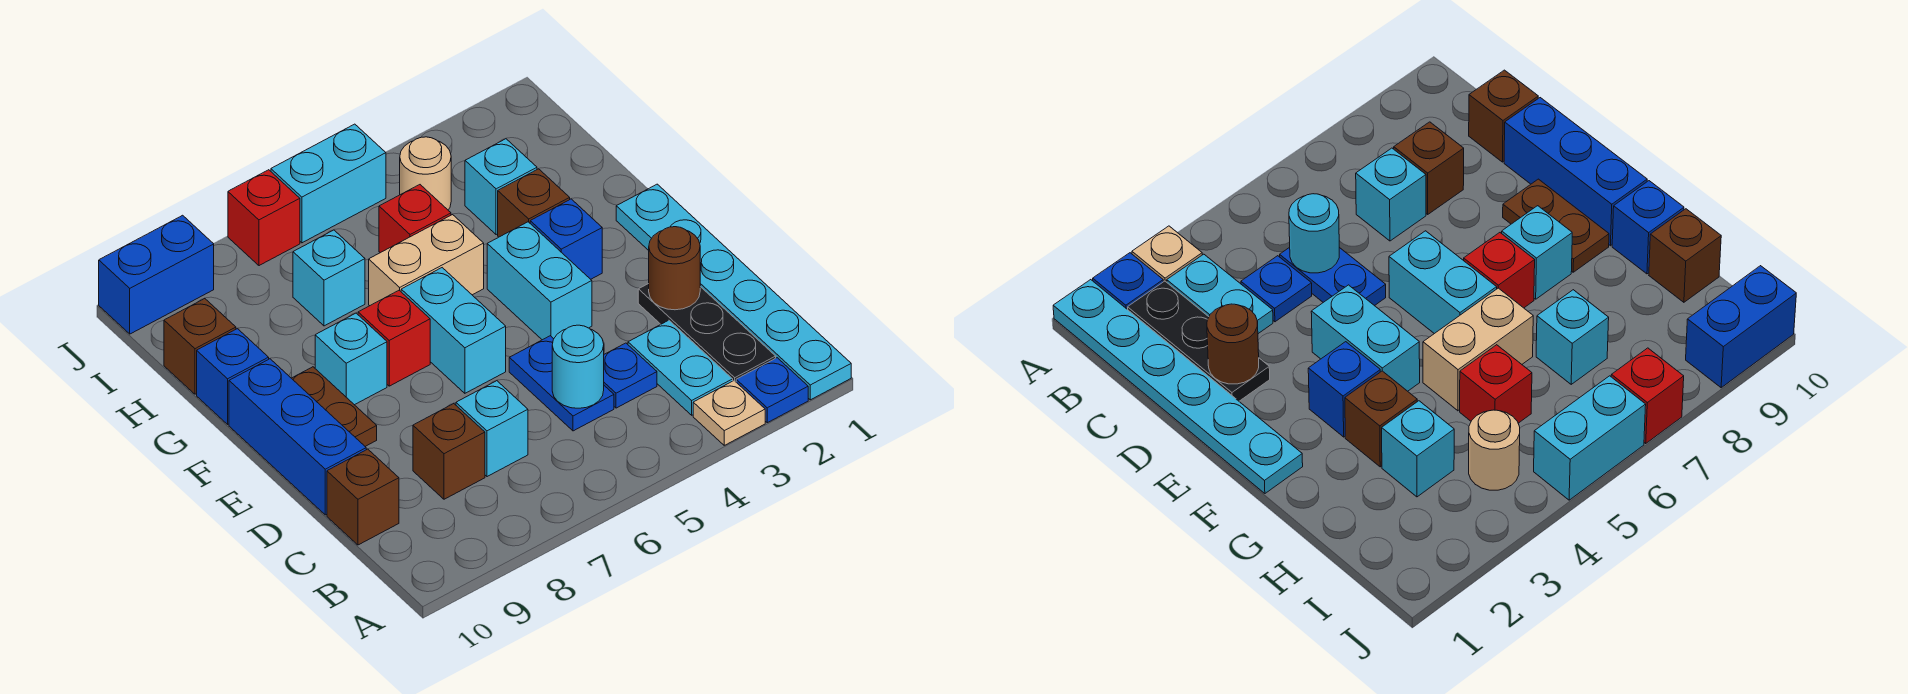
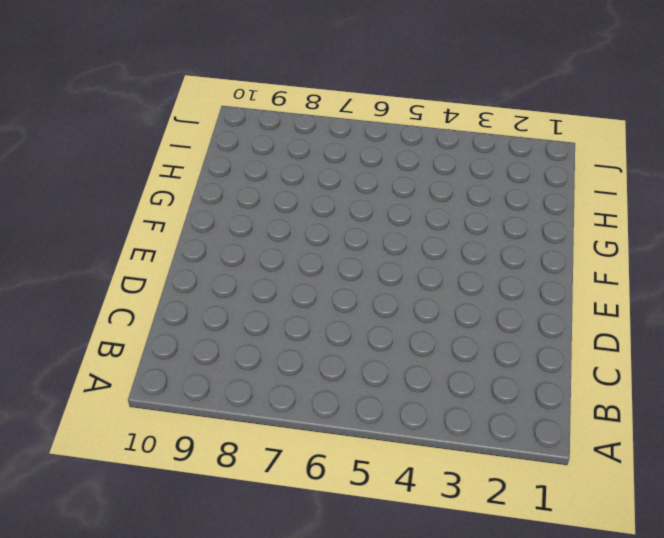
none -> cyan plate A1:F1 level 1
none -> blue plate A2 level 1
none -> tan plate A3 level 1
none -> black plate B2:D2 level 1

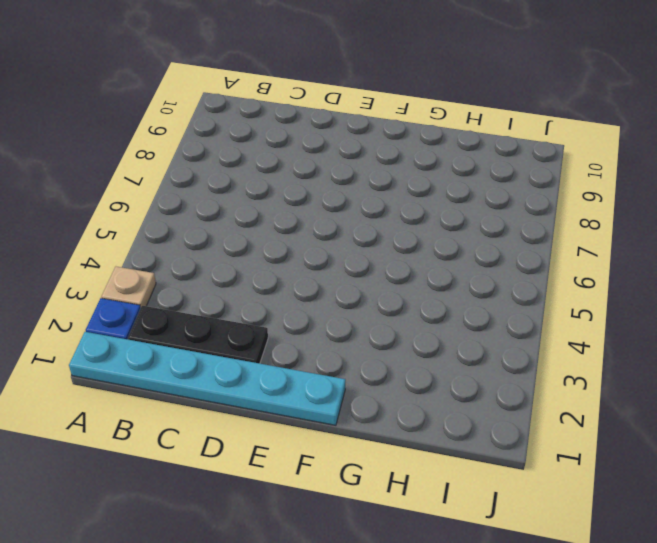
none -> cyan plate B3:C3 level 1
none -> blue plate C4 level 1
none -> blue plate C5:D5 level 1
none -> cyan brick C7 level 1

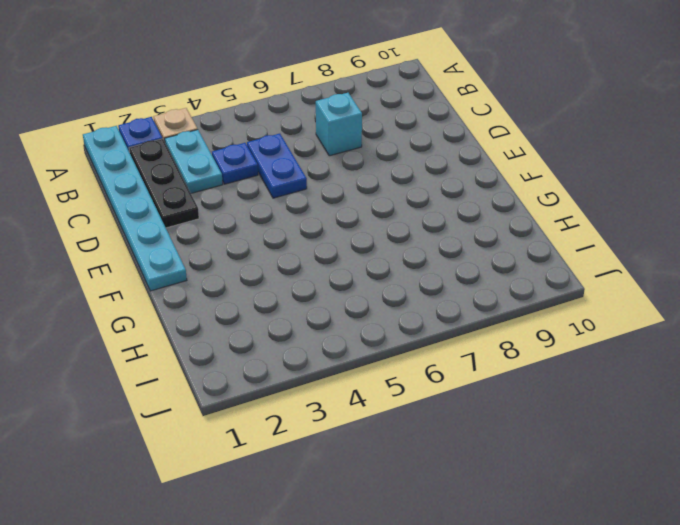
none -> brown brick C8 level 1
none -> brown brick C10 level 1
none -> blue brick D10:F10 level 1
none -> cyan brick E4:F4 level 1

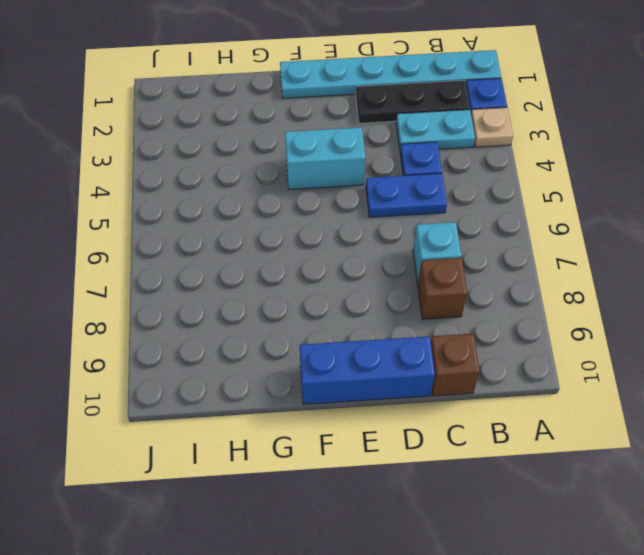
none -> cyan brick E6:F6 level 1
none -> brown plate E9:F9 level 1
none -> blue brick F3 level 1
none -> red brick F7 level 1

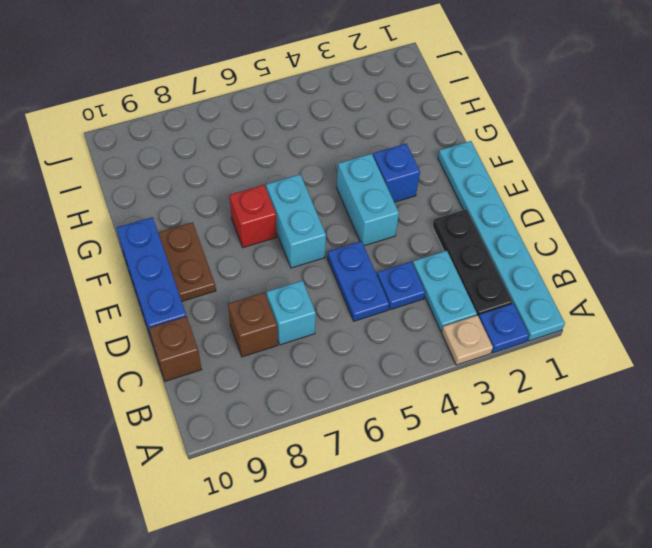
none -> cyan brick F8 level 1
none -> brown brick G3 level 1
none -> tan brick G5:G6 level 1
none -> blue brick G10 level 1

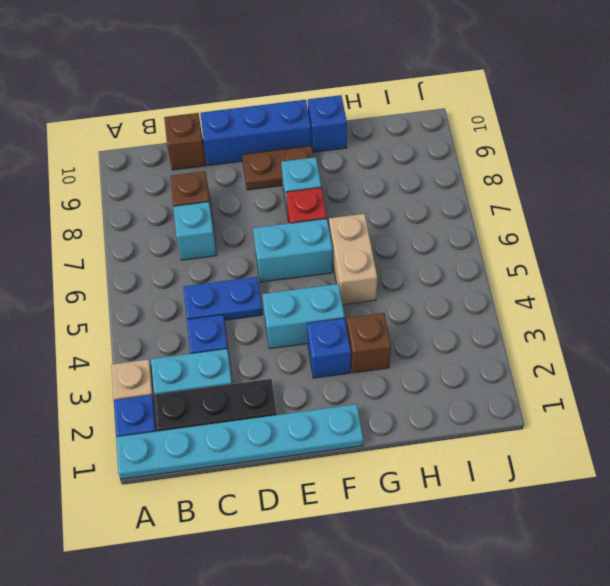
none -> cyan brick H3 level 1
none -> red brick H5 level 1
none -> cyan brick H7 level 1
none -> brown brick H10 level 1

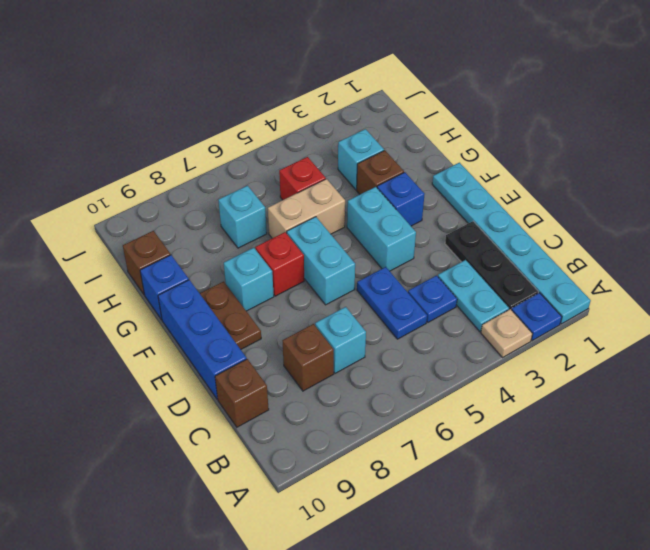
none -> tan round brick I4 level 1
none -> cyan brick J5:J6 level 1
none -> red brick J7 level 1
none -> blue brick J9:J10 level 1

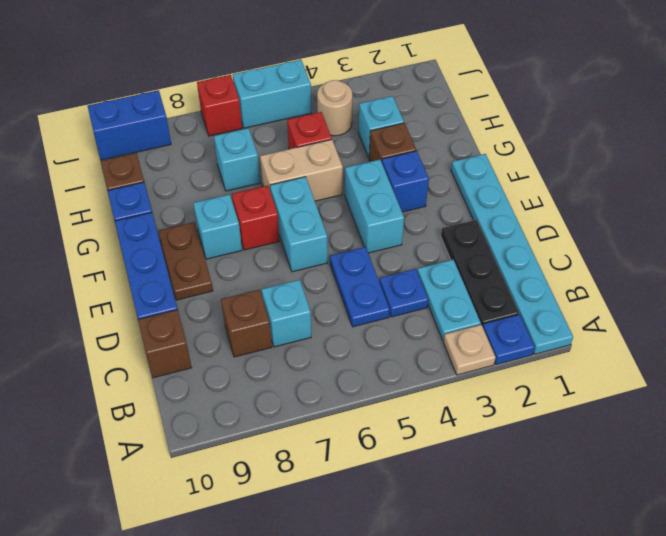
none -> cyan round brick C5 level 2
none -> brown round brick D2 level 2

